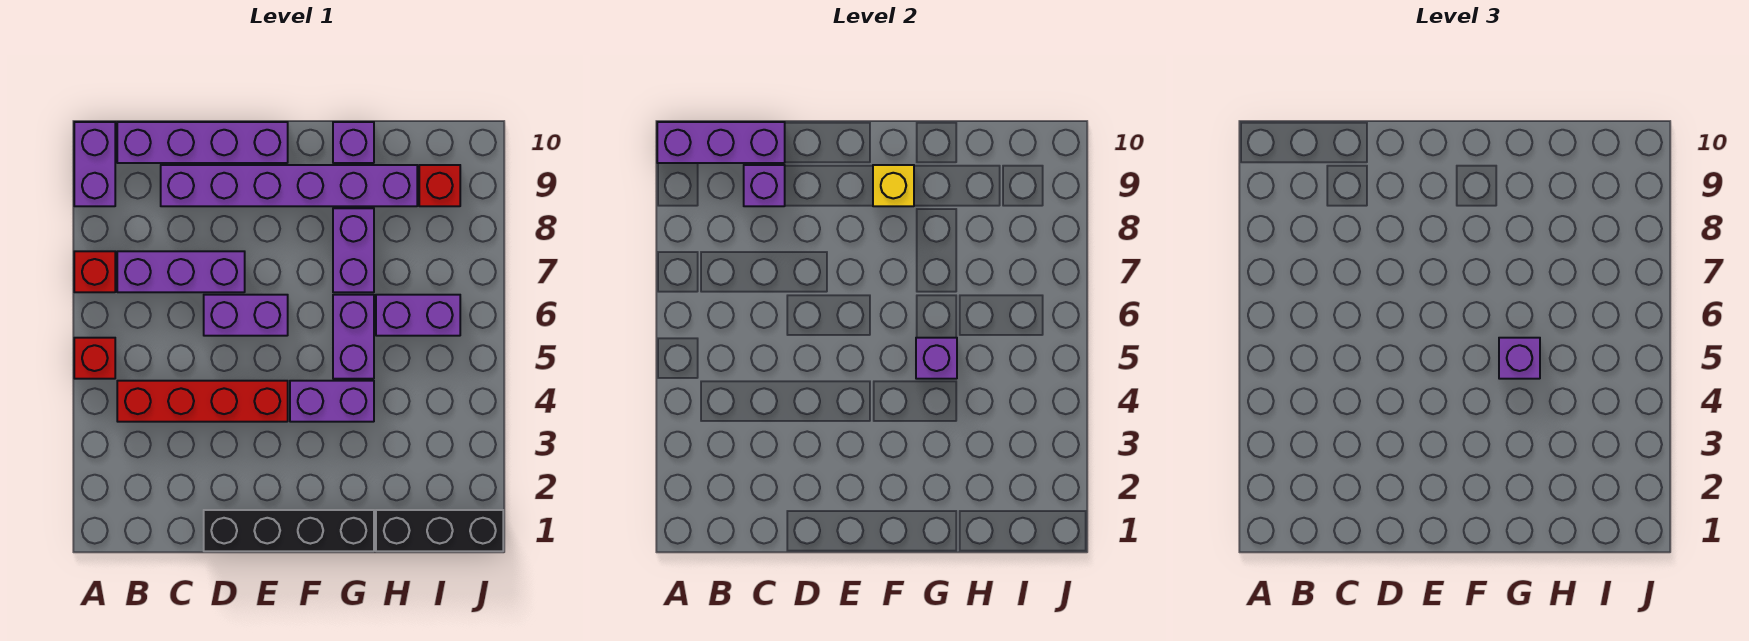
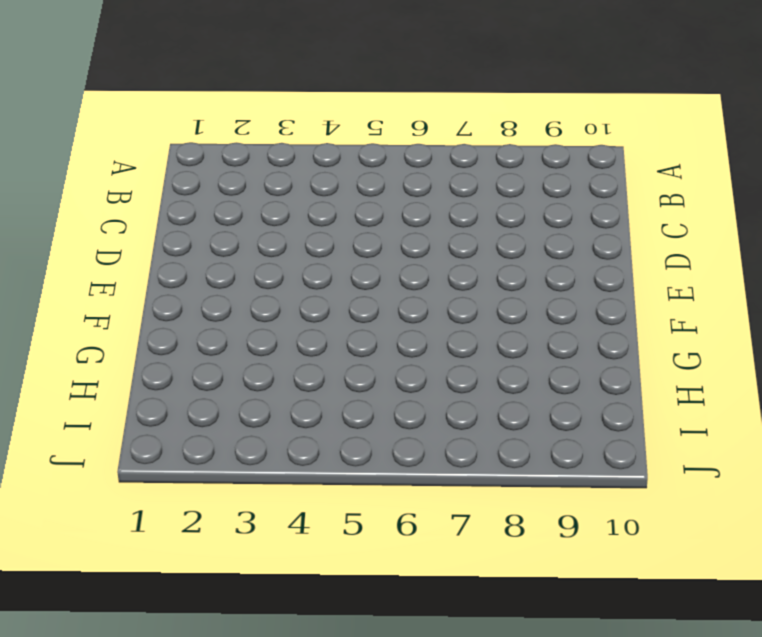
none -> red brick A5 level 1
none -> red brick A7 level 1
none -> purple brick A9:A10 level 1

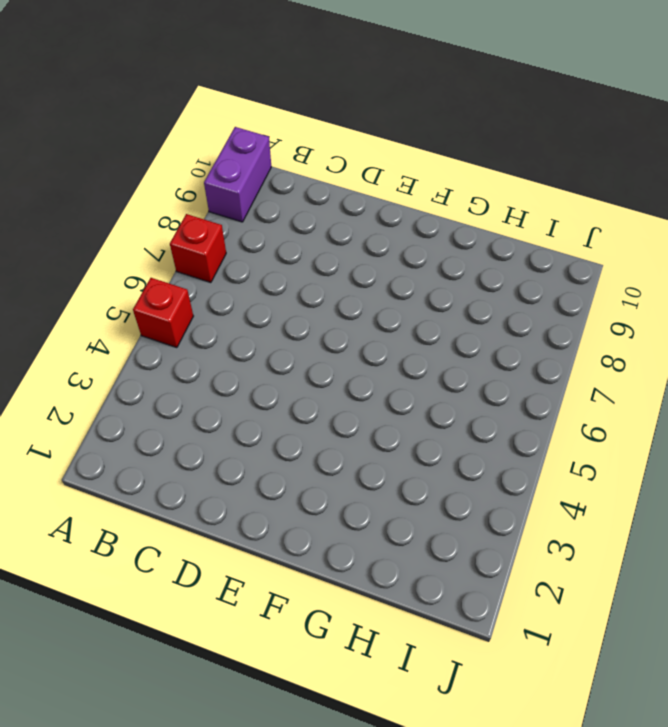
none -> red brick B4:E4 level 1
none -> purple brick B7:D7 level 1
none -> purple brick B10:E10 level 1

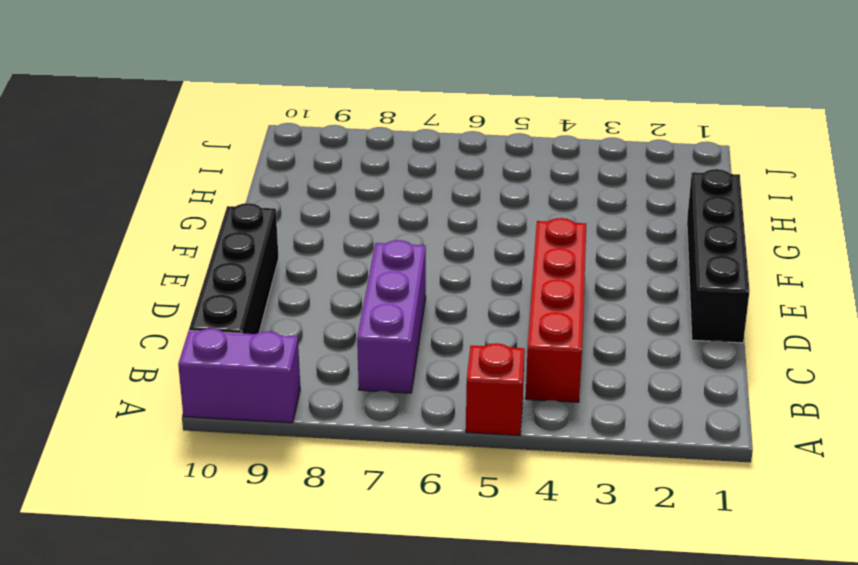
black brick B10:E10 level 1 -> purple brick B10:E10 level 1
none -> red brick A7 level 1
none -> purple brick C9:H9 level 1
none -> purple brick D6:E6 level 1

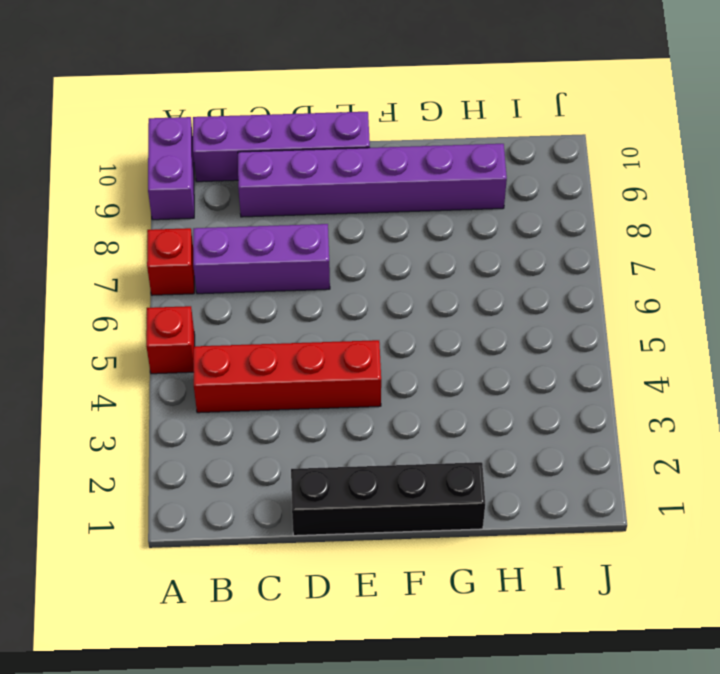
none -> purple brick D6:E6 level 1
none -> purple brick F4:G4 level 1
none -> purple brick G5:G6 level 1

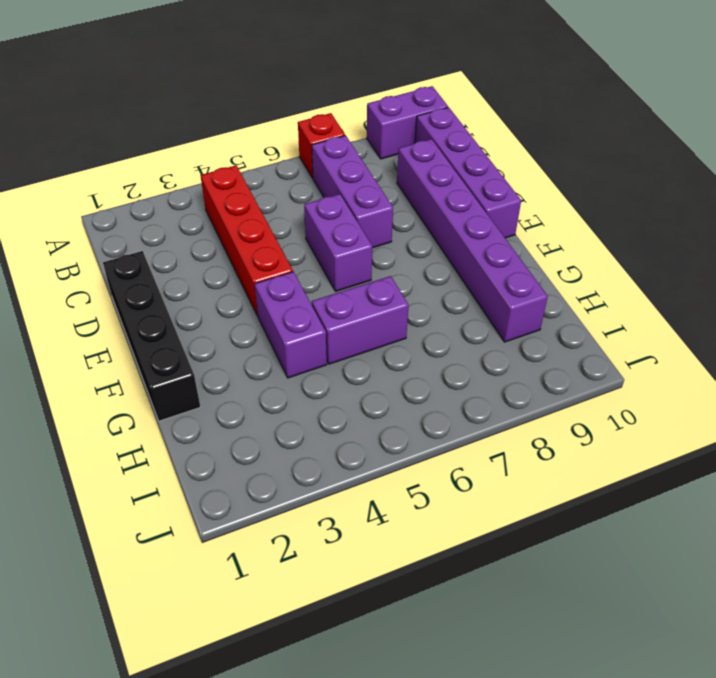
none -> red brick A5 level 1
none -> purple brick G7:G8 level 1
none -> purple brick G10 level 1

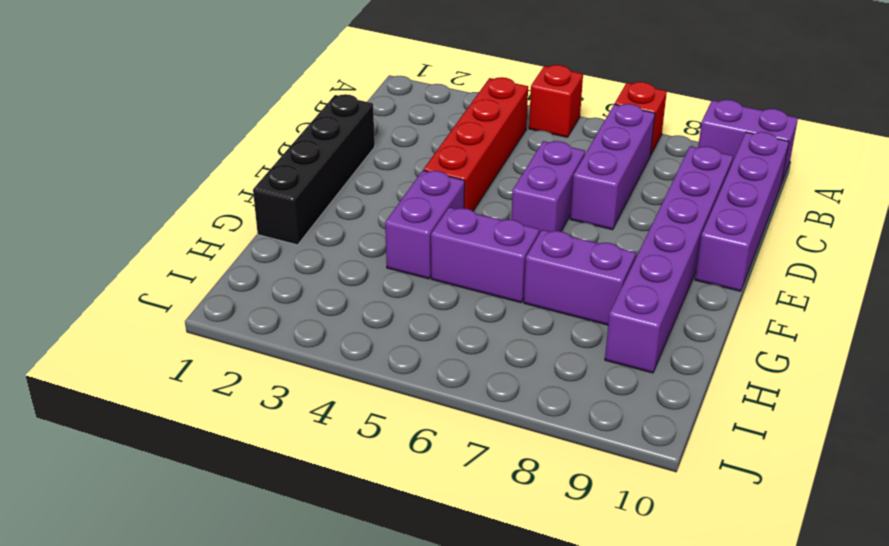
none -> purple brick G10 level 1
none -> black brick H1:J1 level 1
none -> purple brick H6:I6 level 1

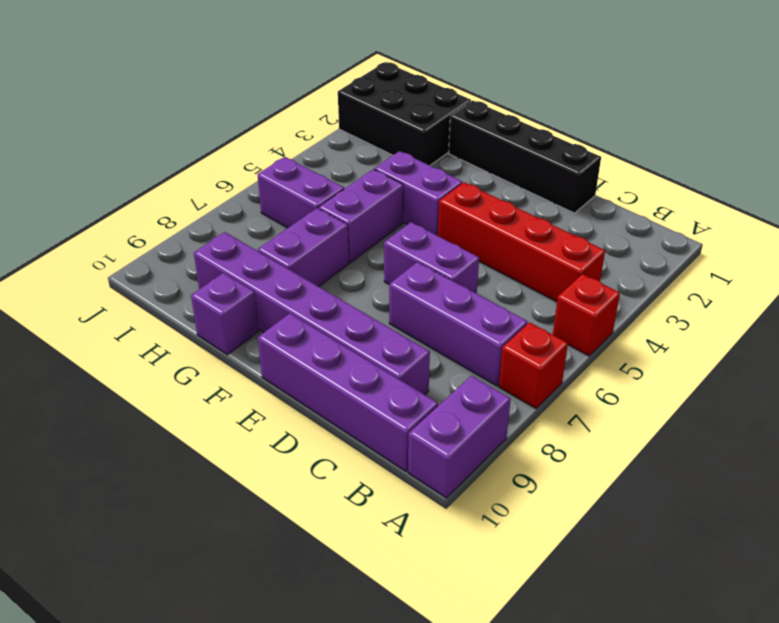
black brick H1:J2 level 1 -> black brick H1:J1 level 1
none -> red brick I9 level 1
none -> purple brick A10:C10 level 2
none -> purple brick C9 level 2

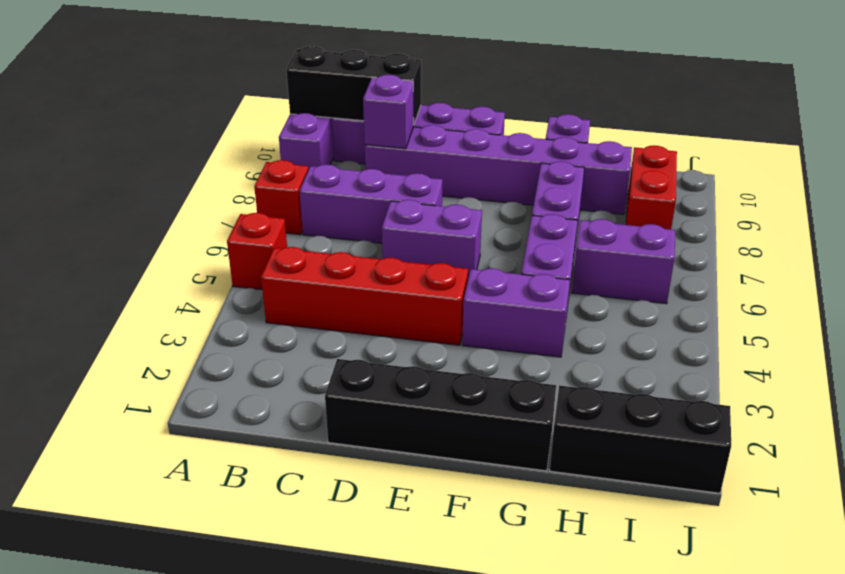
black brick A10:C10 level 2 -> purple brick A10:C10 level 2
red brick I8:I9 level 1 -> red brick I9 level 1
none -> yellow brick F9 level 2
none -> purple brick G5 level 2
none -> purple brick G5 level 3

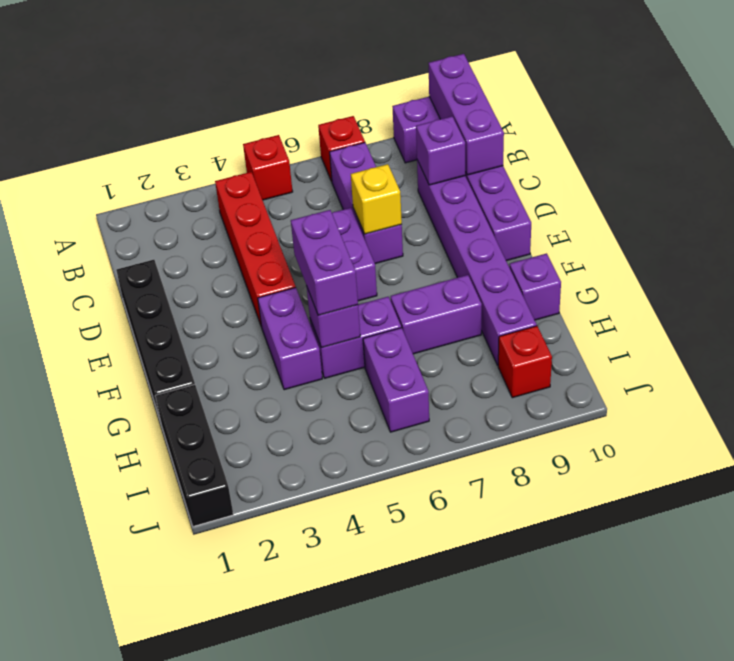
yellow brick D7 level 2 -> yellow brick F9 level 2
purple brick F5:G5 level 3 -> purple brick G5 level 3

